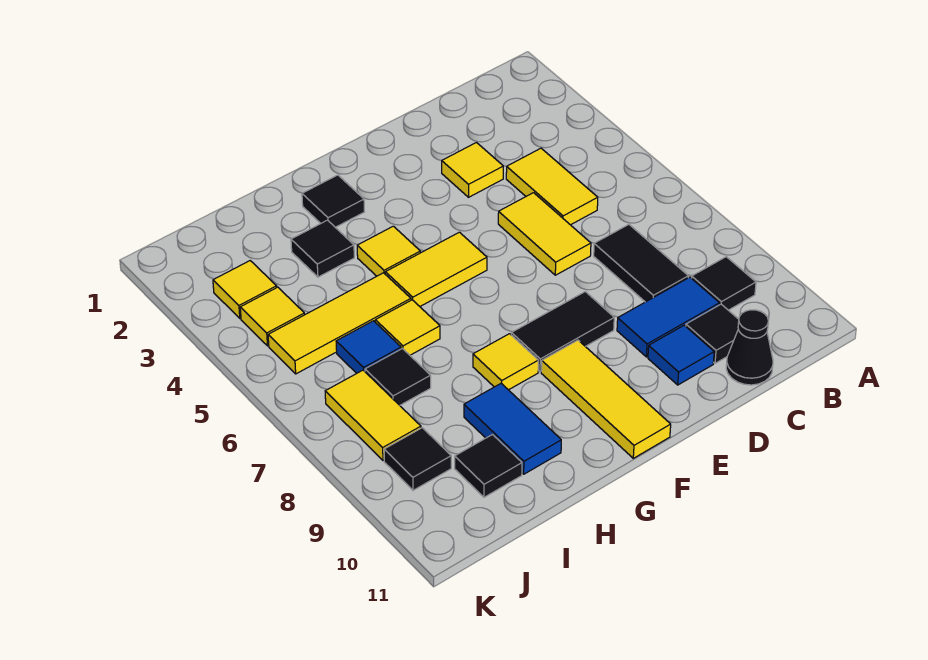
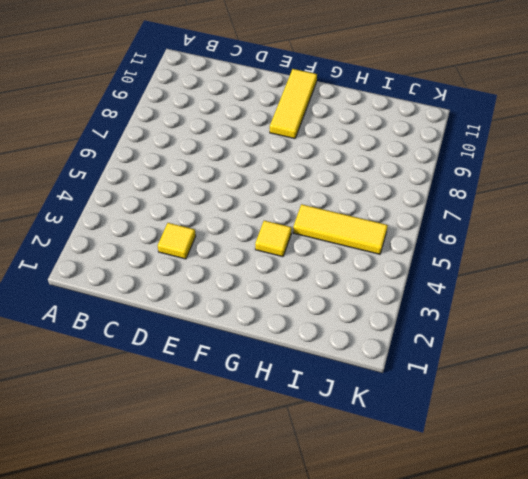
none -> black tile B9 level 1
none -> yellow tile C4:C5 level 1
none -> black tile C7:C8 level 1

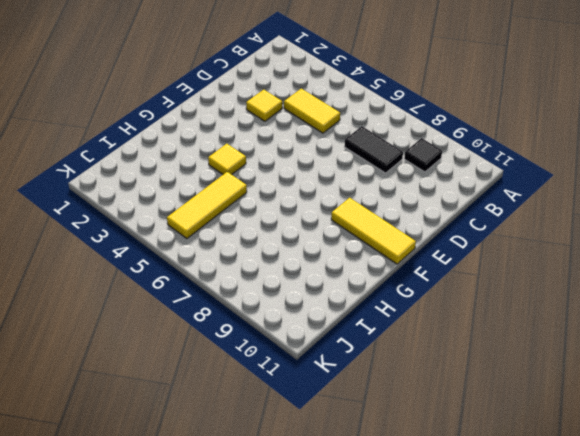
none -> blue tile C9:D9 level 1
none -> black tile C10 level 1
none -> black cone C11 level 1

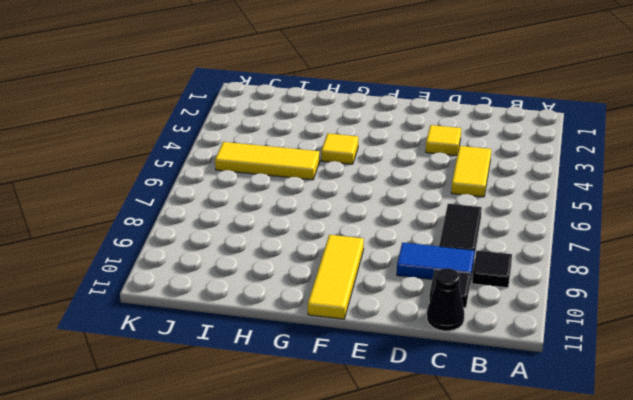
none -> yellow tile D5:D6 level 1
none -> blue tile D10 level 1
none -> black tile E8:F8 level 1

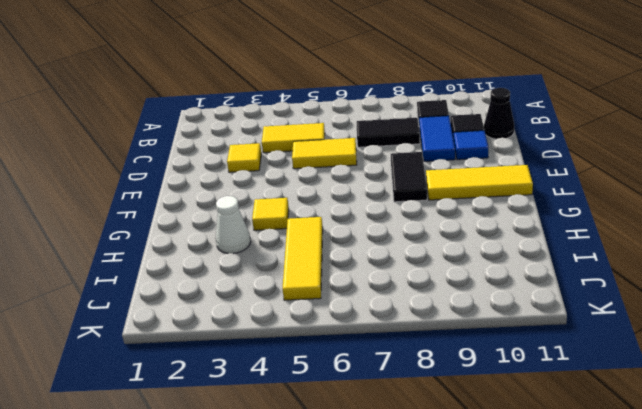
white cone H3 level 1 -> black tile H3 level 1
none -> yellow tile F5:G5 level 1
none -> black tile G2 level 1
none -> yellow tile G8 level 1

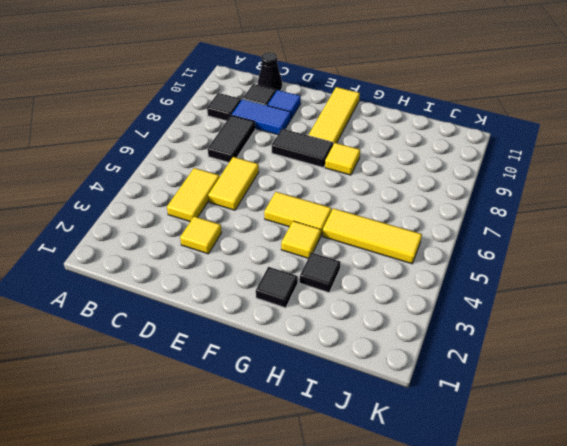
none -> yellow tile H6 level 1
none -> blue tile H9:H10 level 1
none -> blue tile I6 level 1

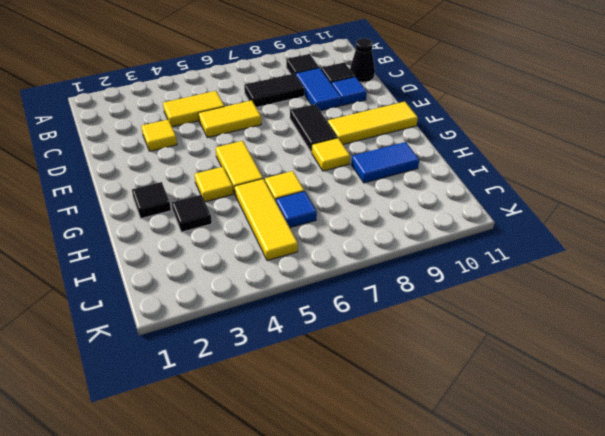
none -> black tile I7 level 1
none -> black tile I10 level 1
none -> yellow tile J3 level 1

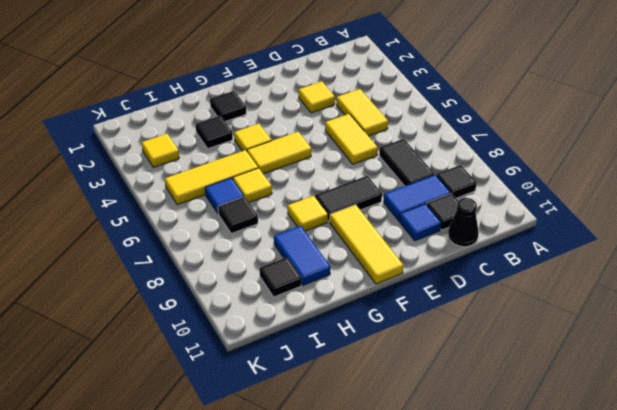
none -> yellow tile J4 level 1
none -> yellow tile J7:J8 level 1
none -> black tile J9 level 1

